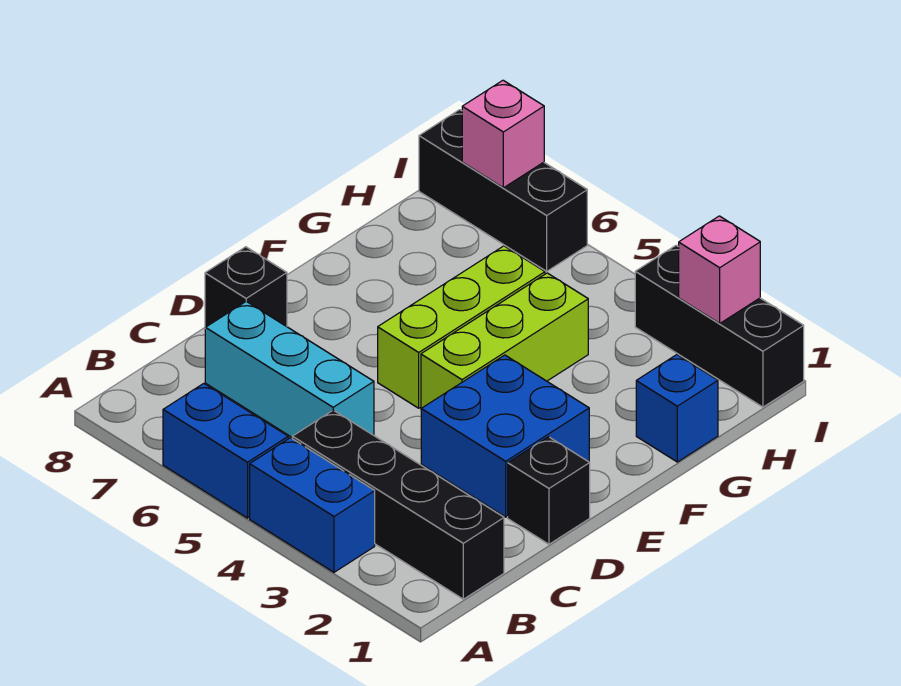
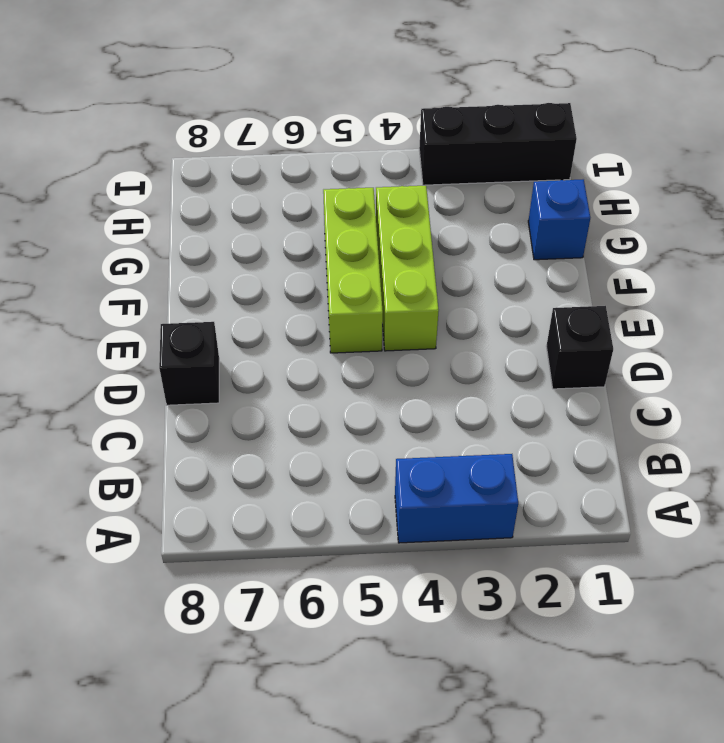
none -> blue brick A5:A6 level 1
none -> black brick B1:B4 level 1
none -> cyan brick C5:C7 level 1

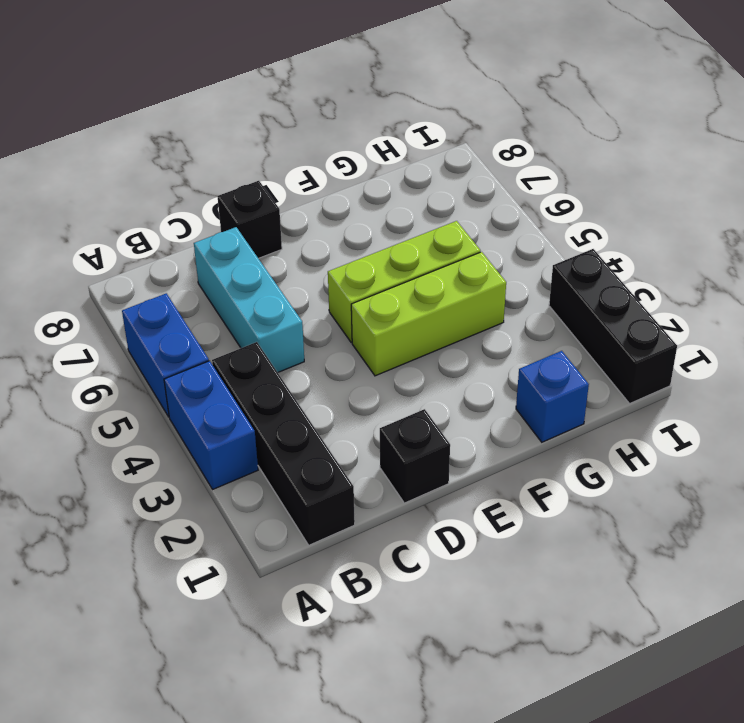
none -> blue brick D2:E3 level 1
none -> black brick I6:I8 level 1
none -> pink brick I2 level 2

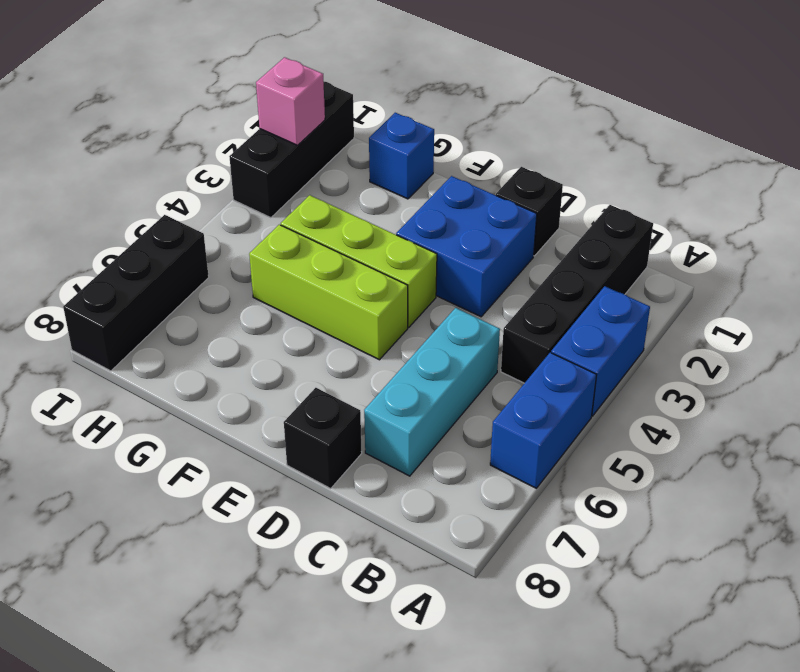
none -> pink brick I7 level 2

